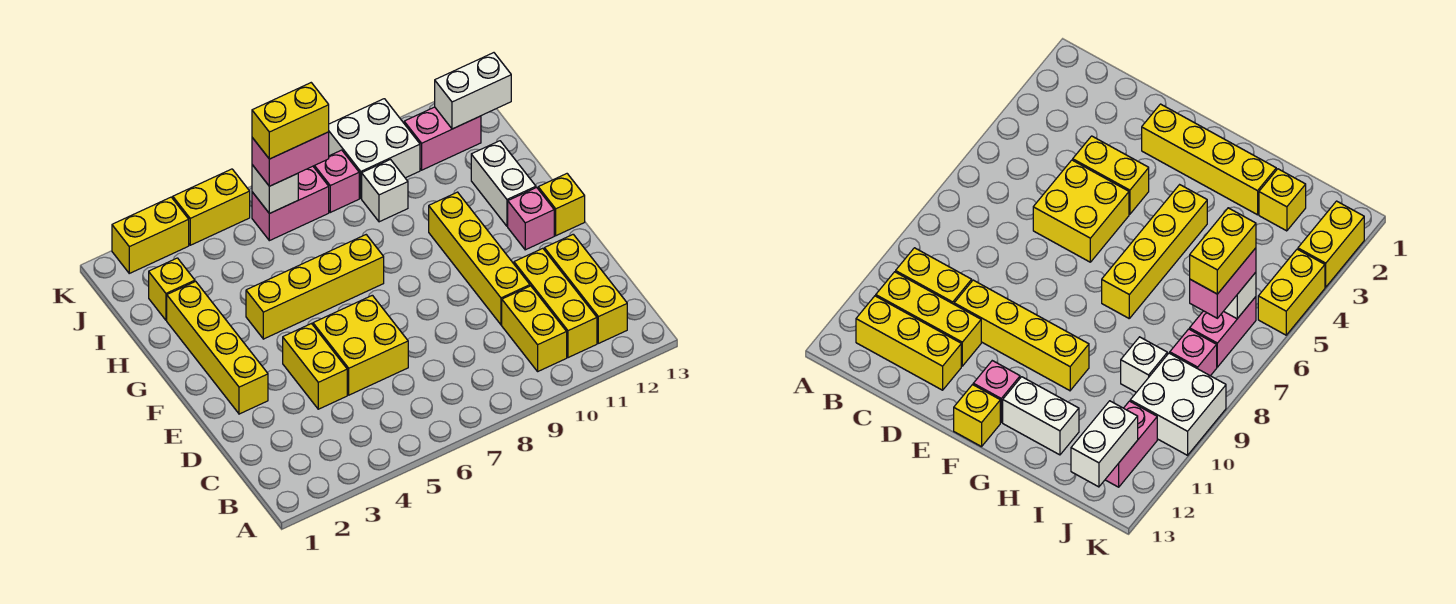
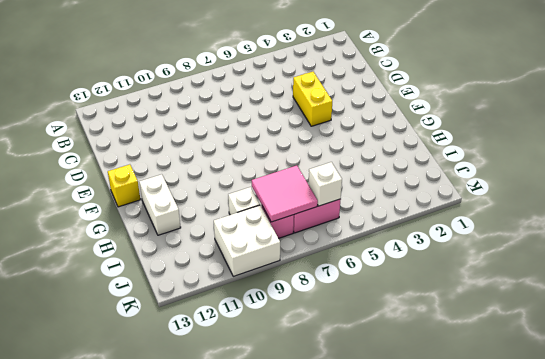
pink tile I7:J8 level 2 -> none
none -> yellow brick B10:C10 level 1
none -> yellow brick B11:D11 level 1
none -> yellow brick B12:D12 level 1

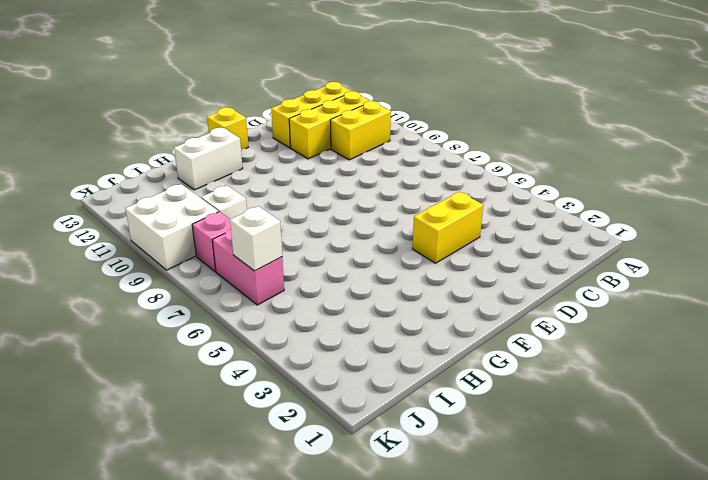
none -> yellow brick D5:E6 level 1
none -> yellow brick D10:G10 level 1
none -> yellow brick E2:H2 level 1

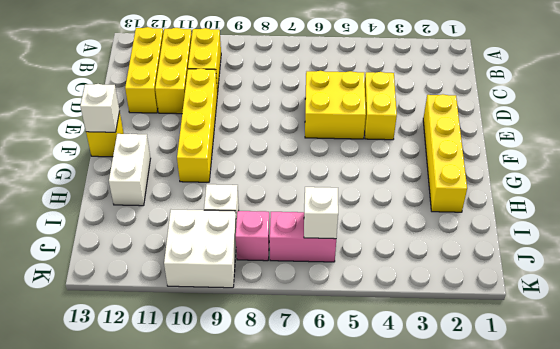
white brick F13 level 2 -> none
none -> pink brick F12 level 1
none -> yellow brick G4:G7 level 1
none -> yellow brick I2 level 1

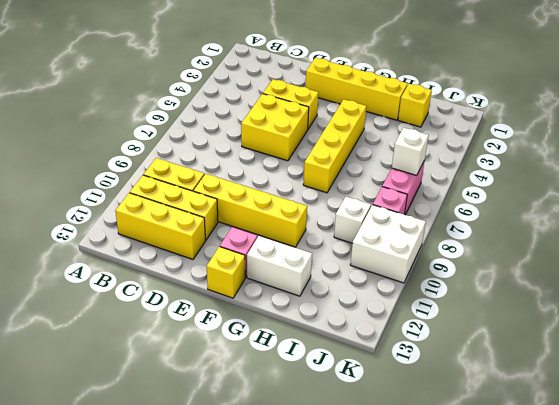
none -> pink brick J11:J12 level 1
none -> yellow brick K2:K3 level 1
none -> yellow brick K4:K5 level 1

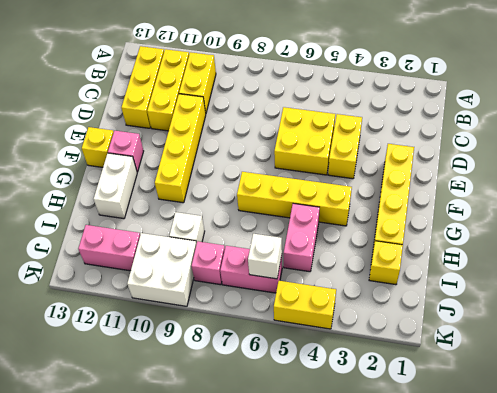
pink brick H5:I5 level 1 -> pink brick J6:J7 level 3
none -> yellow brick K2:K3 level 1
none -> white brick J12:J13 level 2
none -> yellow brick J6:J7 level 4

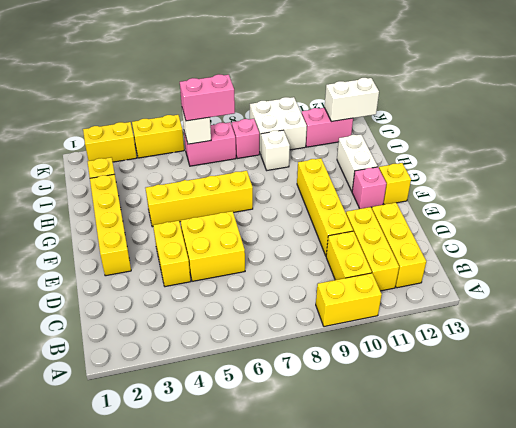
yellow brick A9:A10 level 1 -> yellow brick J6:J7 level 4

